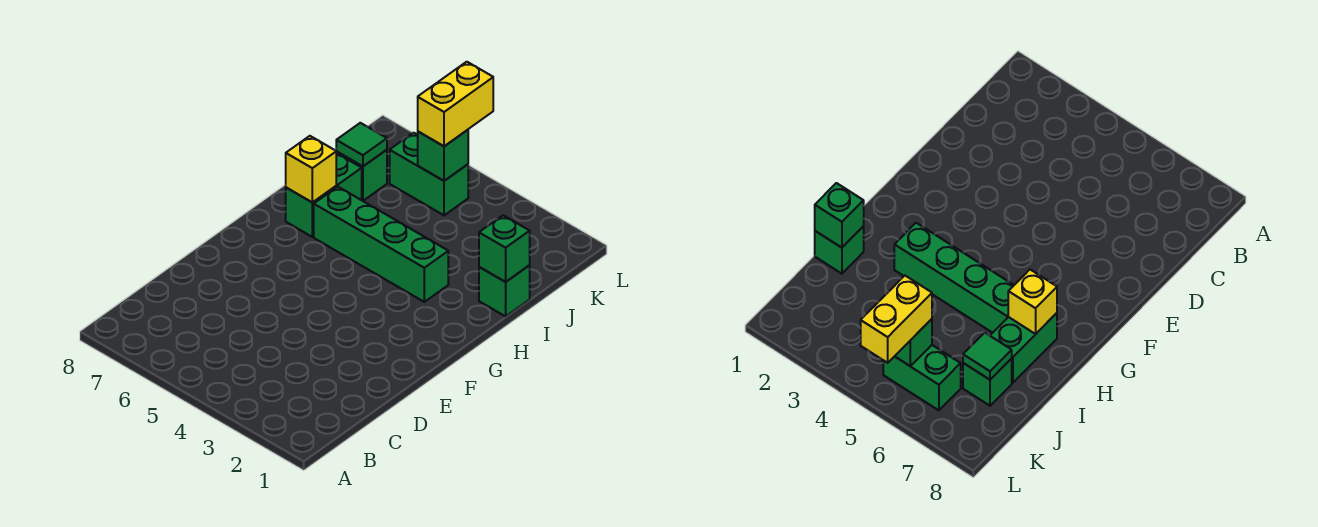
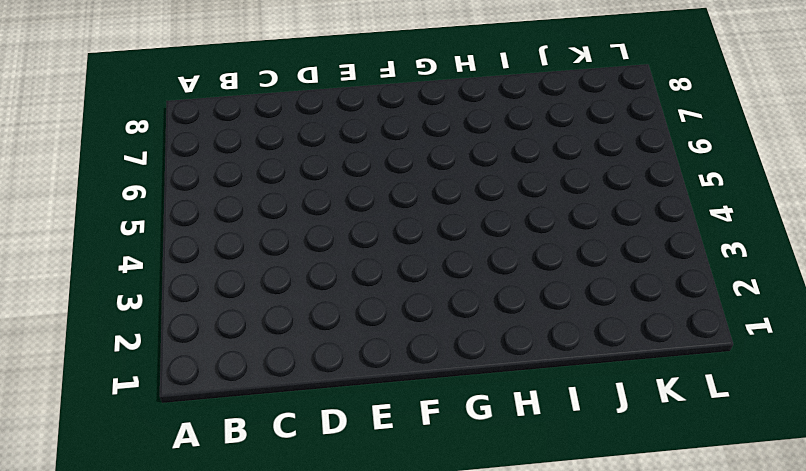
none -> green brick H3:H6 level 1
none -> green brick H7:I7 level 1

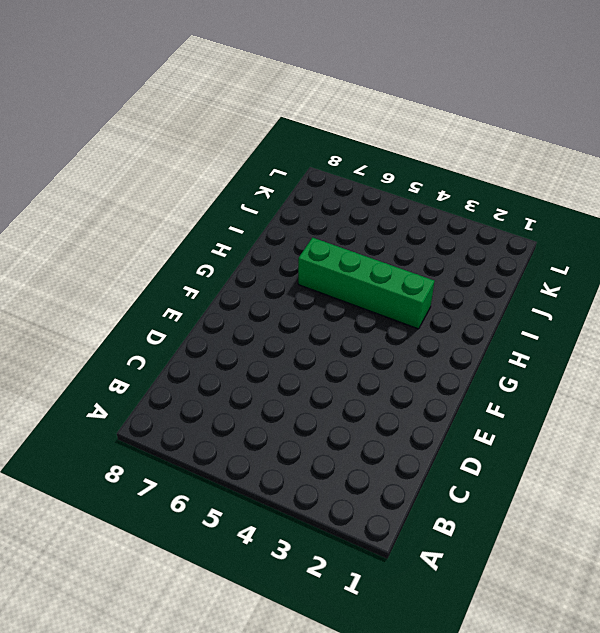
none -> green brick H7:I7 level 1
none -> green brick I1 level 1

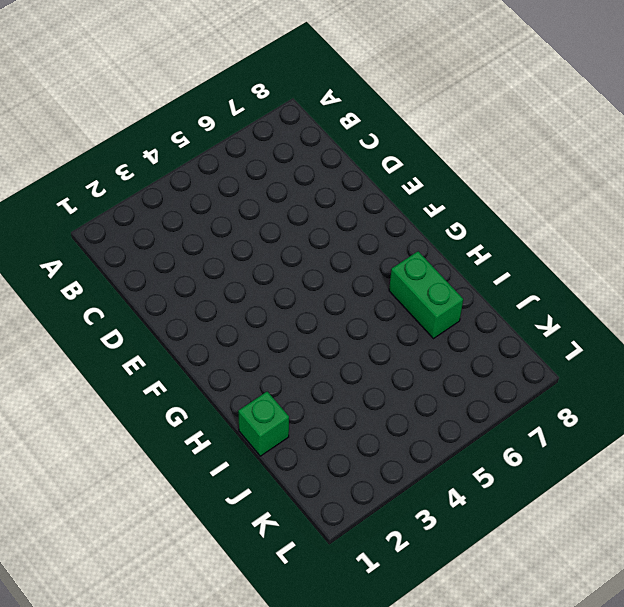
none -> green brick H3:H6 level 1
none -> green brick J7 level 1

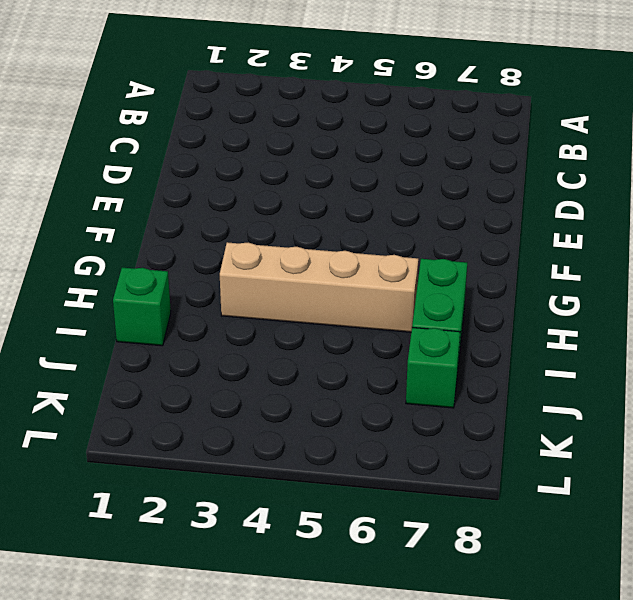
tan brick H3:H6 level 1 -> green brick H3:H6 level 1
none -> green brick K5:K6 level 1
none -> yellow brick H7 level 2

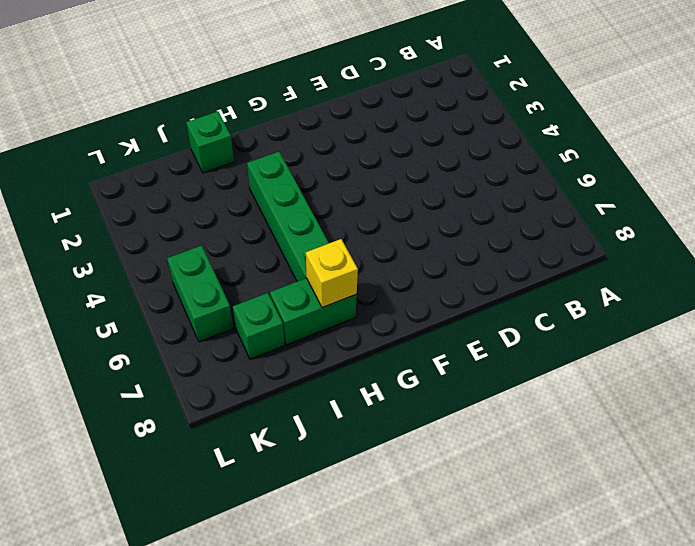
none -> green brick I1 level 2
none -> green tile J7 level 2

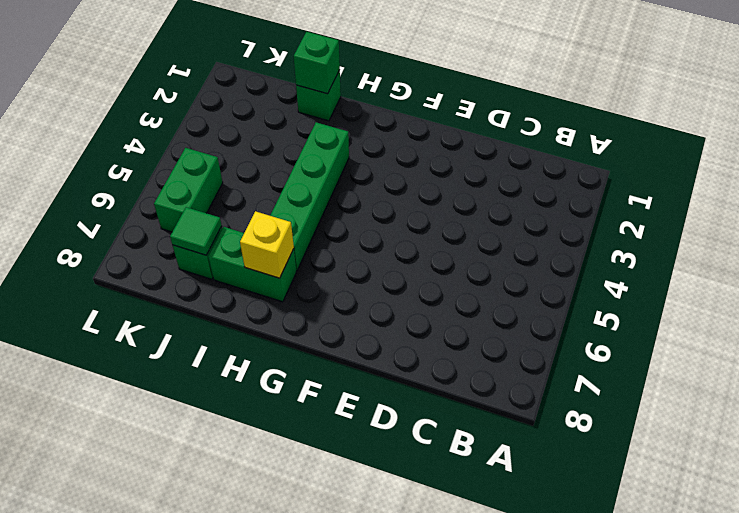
none -> green brick K5 level 2
none -> yellow brick K5:L5 level 3

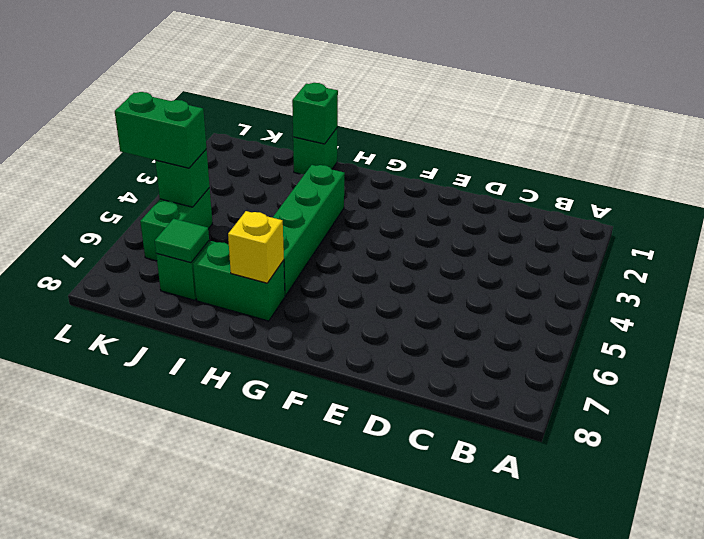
green brick K5:L5 level 3 -> yellow brick K5:L5 level 3

